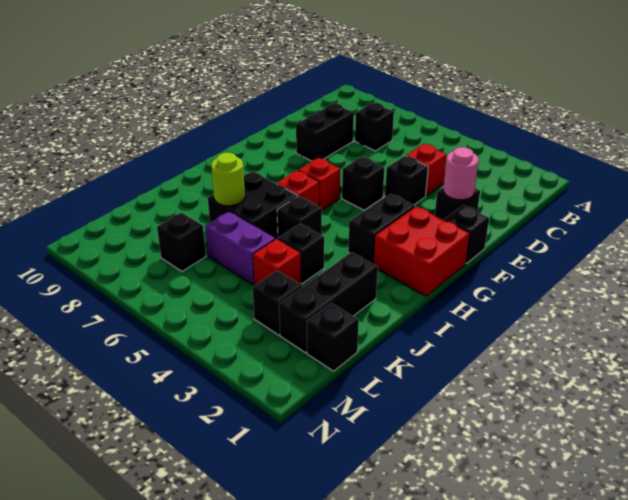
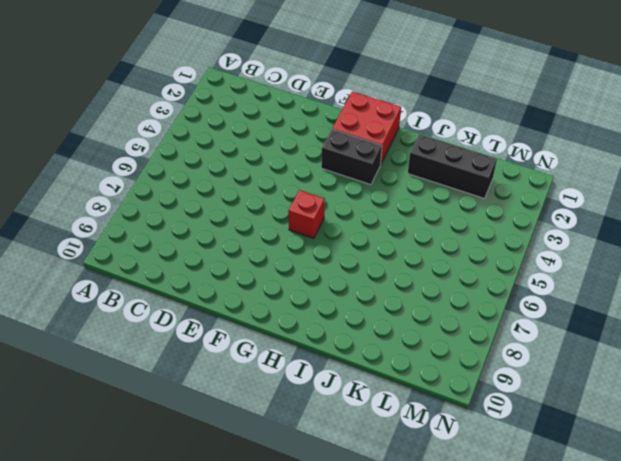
none -> black brick C7 level 1
none -> red brick D4 level 1
none -> black brick D8:E8 level 1

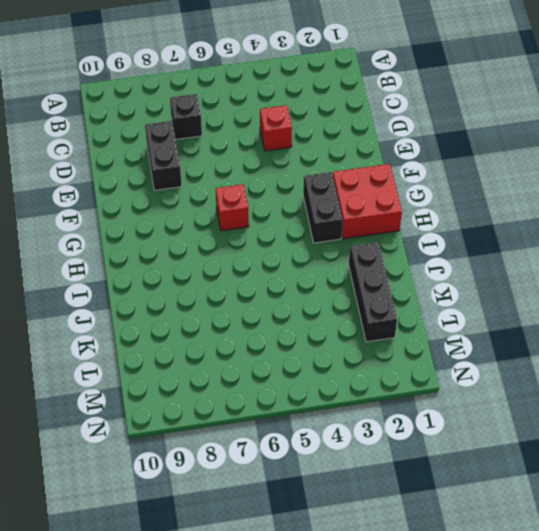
none -> black brick E2 level 1
none -> black brick E4 level 1
none -> black brick F1 level 1

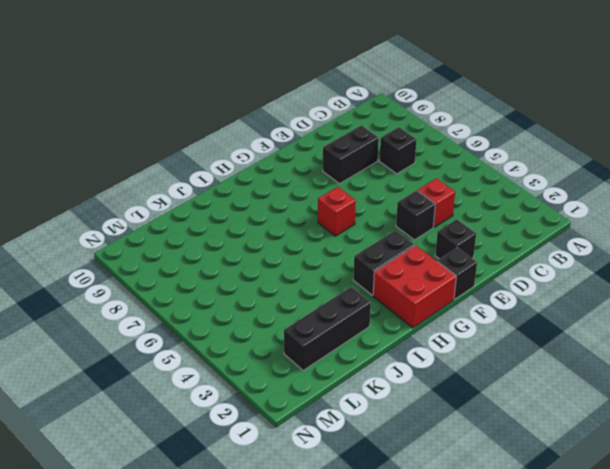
none -> black brick F5 level 1
none -> red brick H6 level 1
none -> black brick I5 level 1

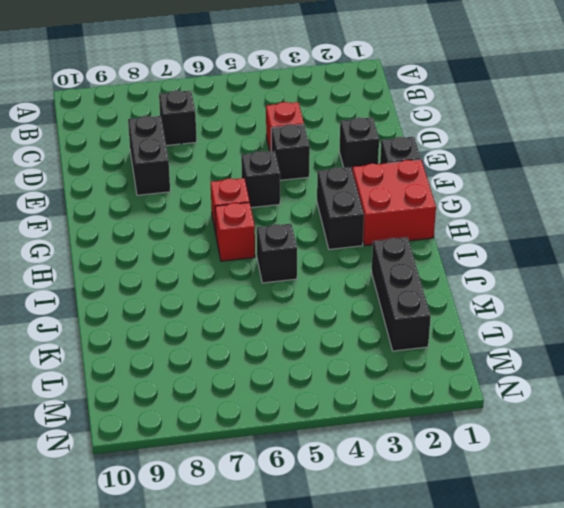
none -> black brick I6:J7 level 1
none -> black brick J4 level 1
none -> red brick K4 level 1

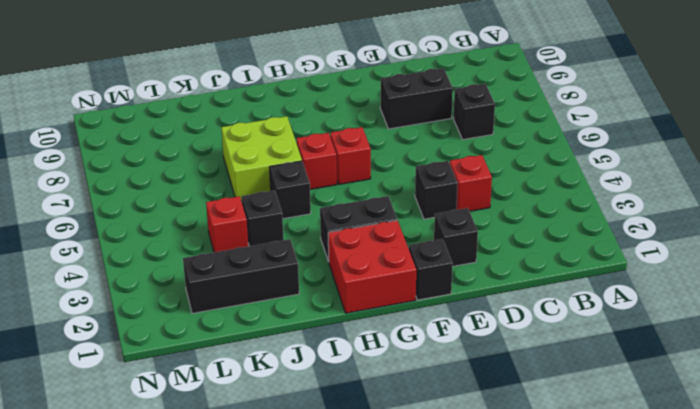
lime brick I6:J7 level 1 -> black brick I6:J7 level 1
none -> black brick F5 level 1
none -> purple brick K5:K6 level 1
none -> black brick L1 level 1

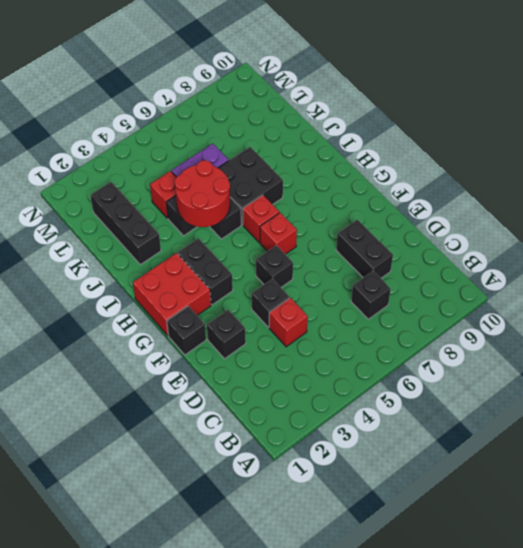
red round brick I4:J5 level 2 -> none
none -> black brick L1 level 1
none -> black brick L3 level 1
none -> black brick L7 level 1

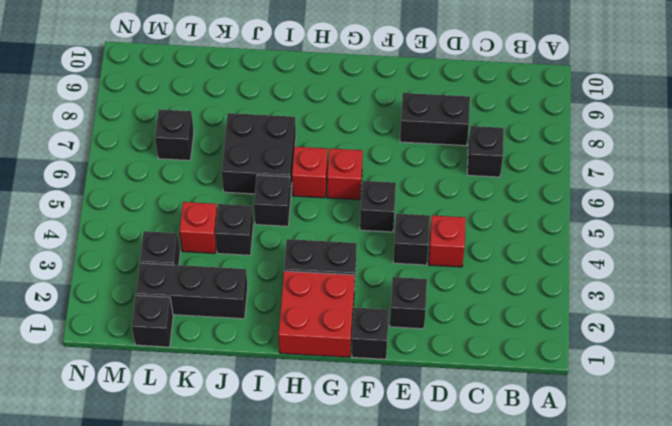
none -> purple brick K5:K6 level 1
none -> pink round brick E2 level 2
none -> lime round brick J7 level 2

